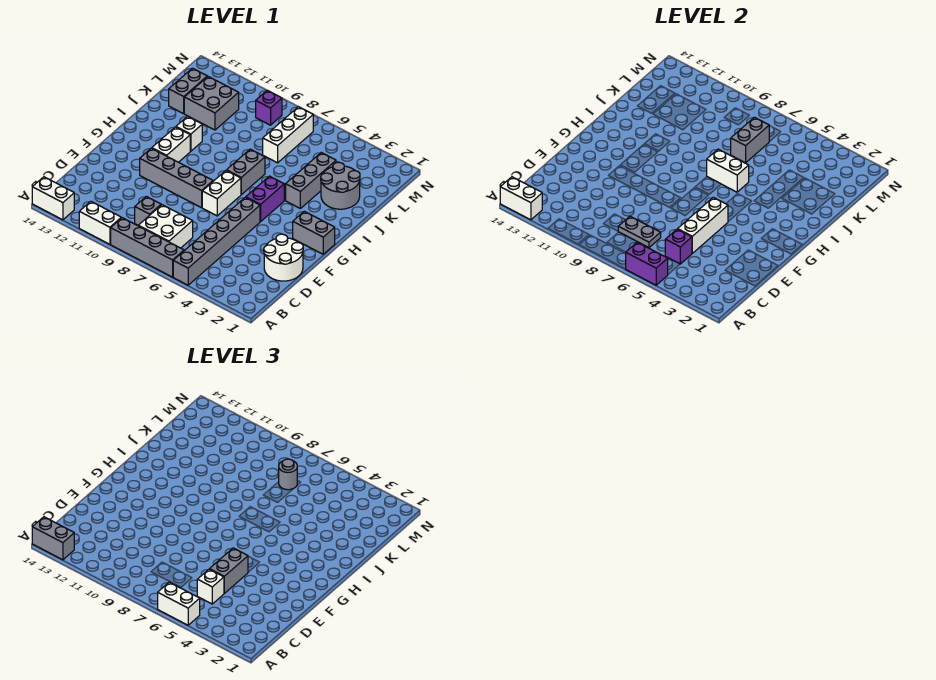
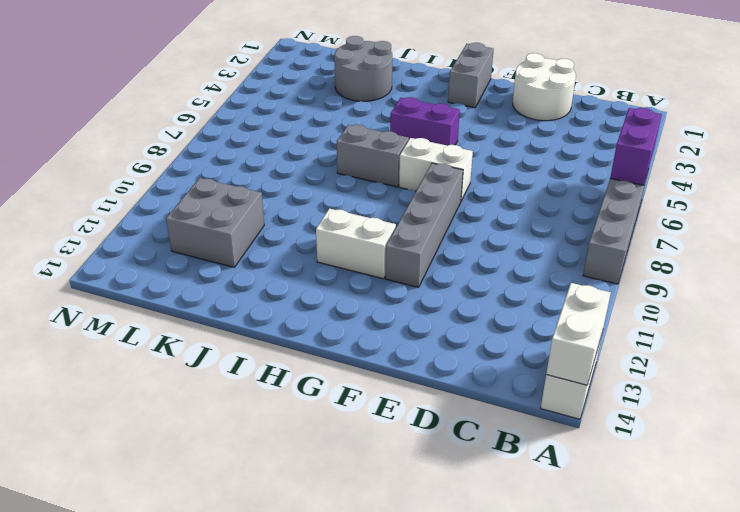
none -> grey brick A5:F5 level 1
none -> white brick A10:A11 level 1
none -> white brick B7:C8 level 1
none -> grey brick C9 level 1

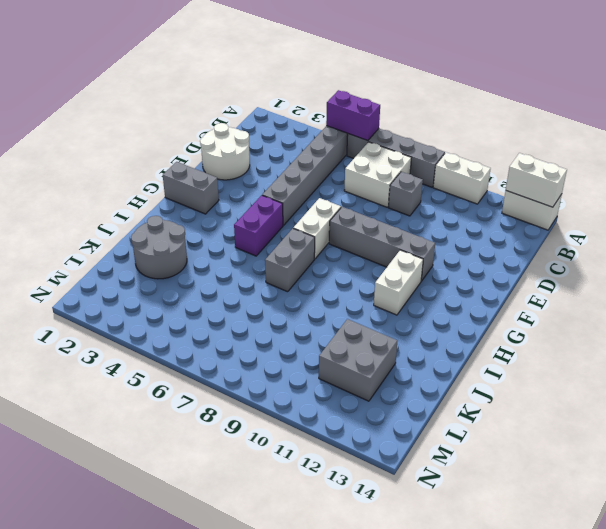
none -> grey brick I4:K4 level 1
none -> white brick I11 level 1
none -> white brick K7:M7 level 1
none -> grey brick K13:L13 level 1

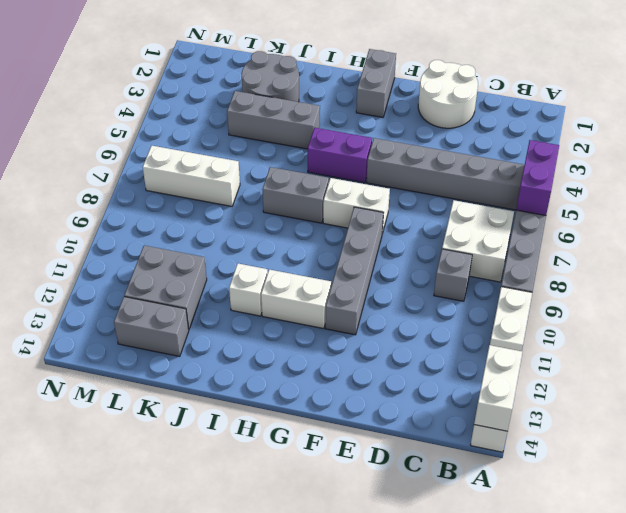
none -> purple brick M9 level 1
none -> purple brick C5 level 2
none -> grey plate C7:C8 level 2
none -> white brick D5:F5 level 2

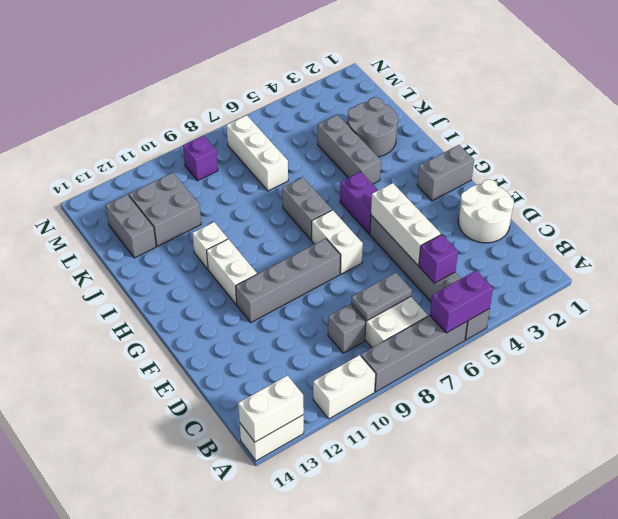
none -> white brick I6:I7 level 2
none -> grey brick K7:L7 level 2
none -> white brick A5:A6 level 3
none -> grey brick A13:A14 level 3

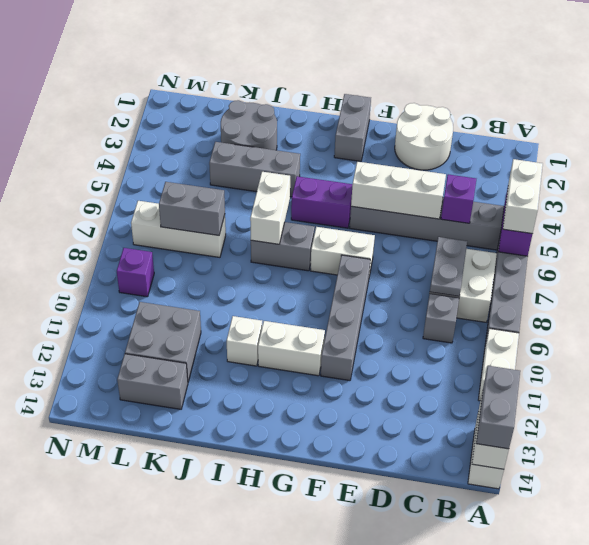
none -> white brick C5 level 3
none -> grey brick D5:E5 level 3
none -> grey round brick L7 level 3

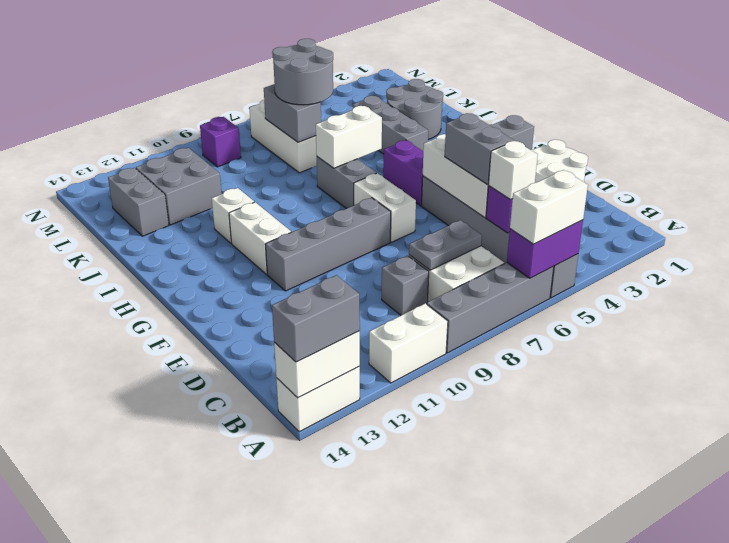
grey round brick K6:L7 level 3 -> grey round brick L7 level 3

